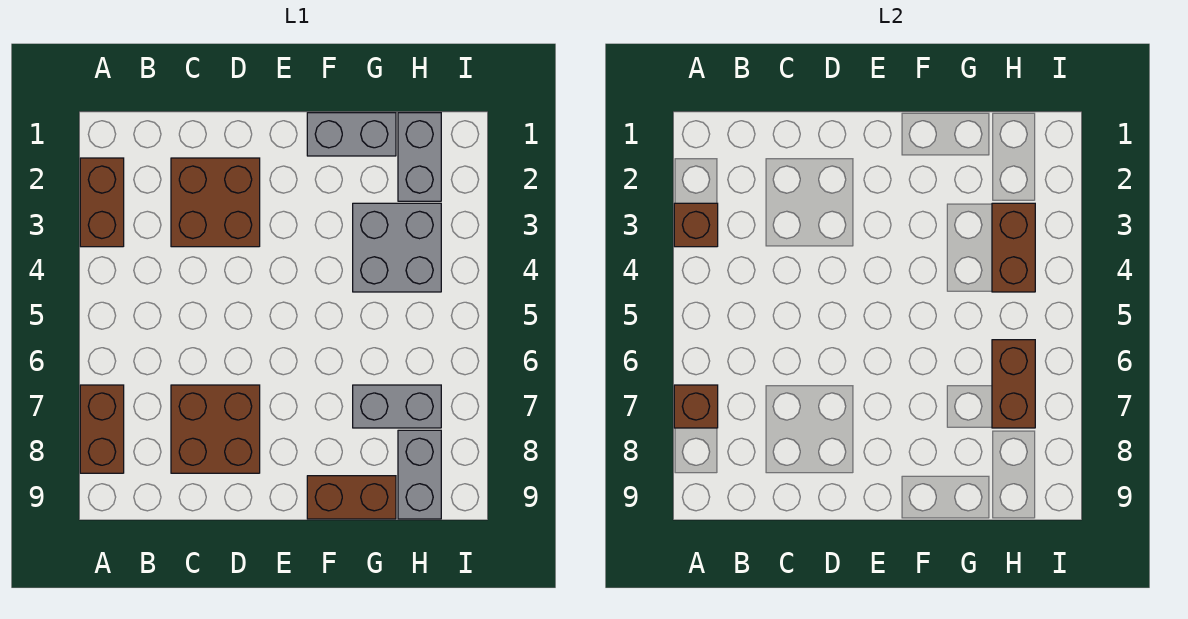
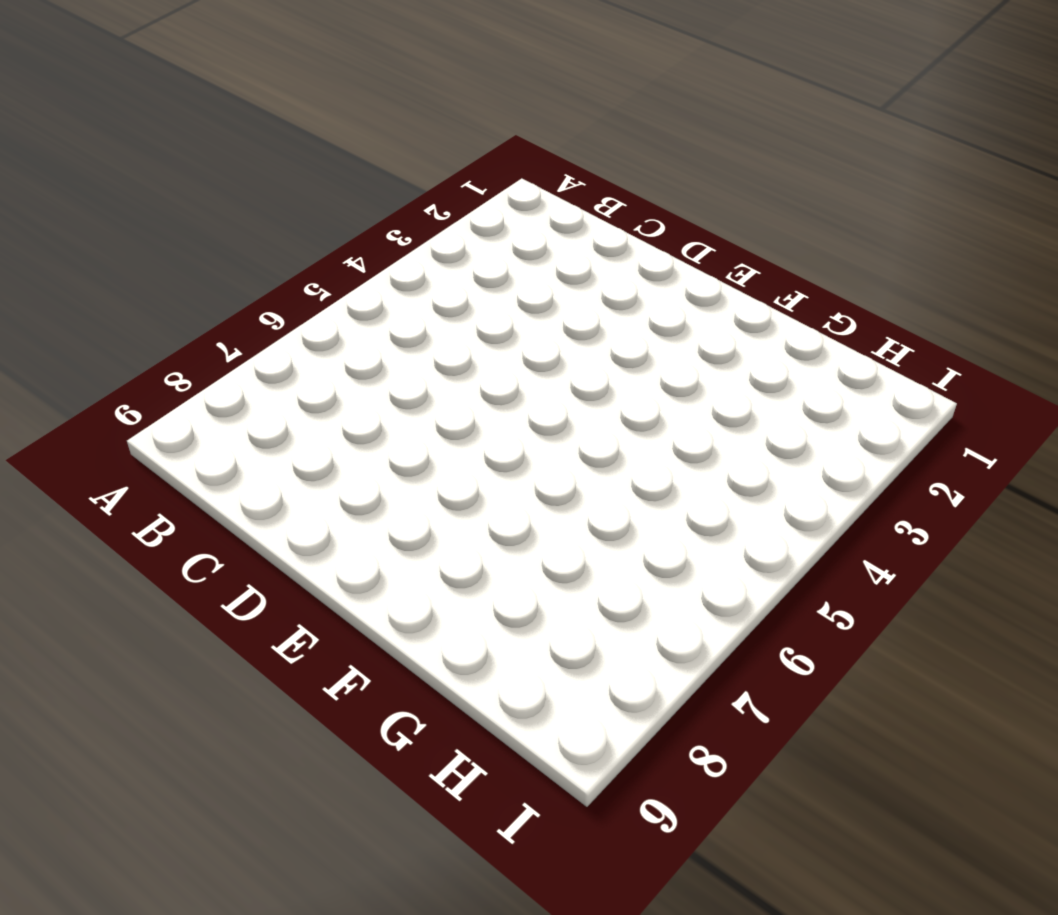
none -> brown brick A2:A3 level 1
none -> brown brick A7:A8 level 1
none -> brown brick C2:D3 level 1

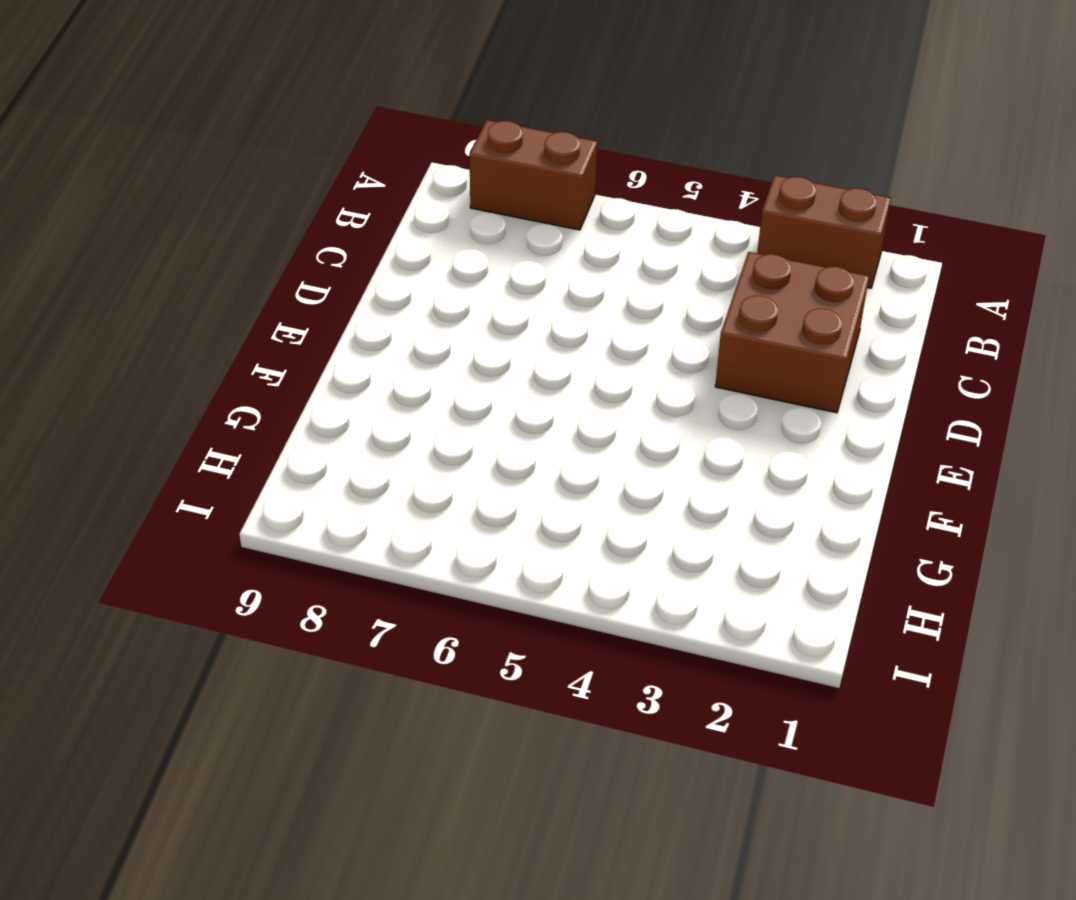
none -> brown brick C7:D8 level 1
none -> grey brick F1:G1 level 1
none -> brown brick F9:G9 level 1

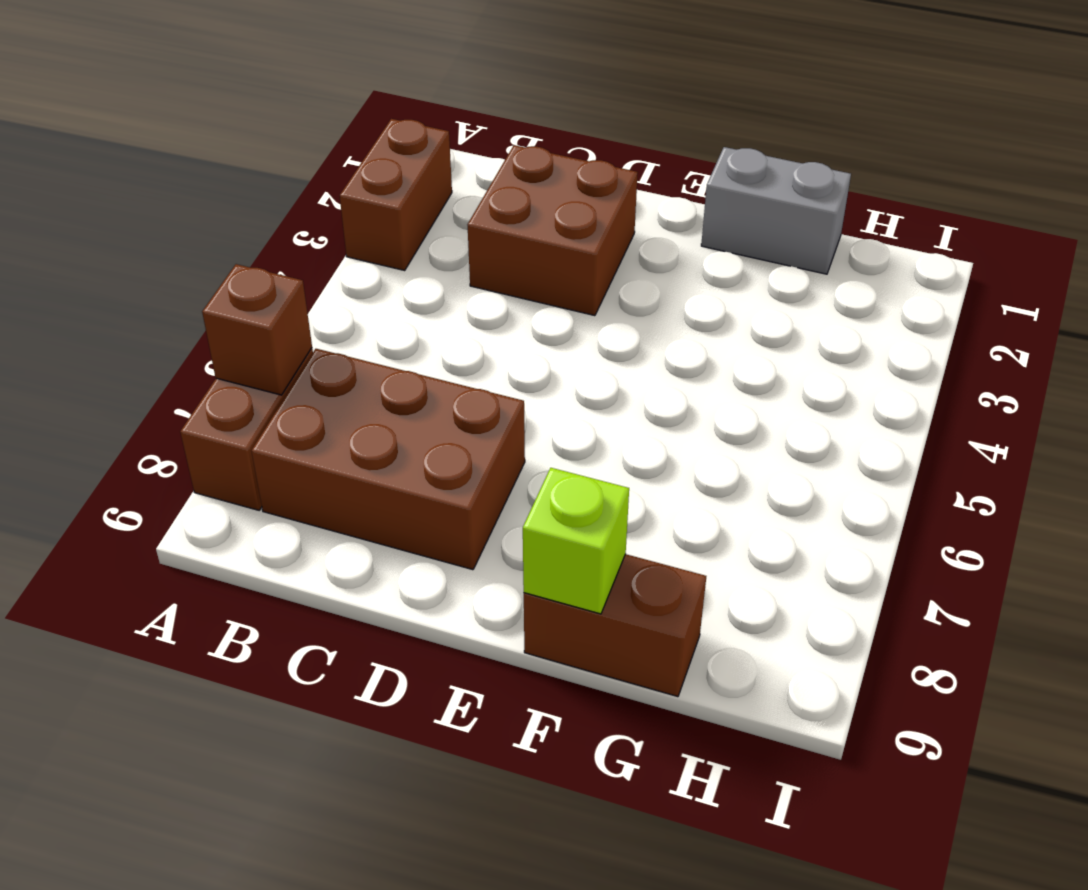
brown brick B7:D8 level 1 -> brown brick C7:D8 level 1
lime brick F9 level 2 -> none
none -> grey brick G3:H4 level 1
none -> grey brick G7:H7 level 1
none -> grey brick H1:H2 level 1

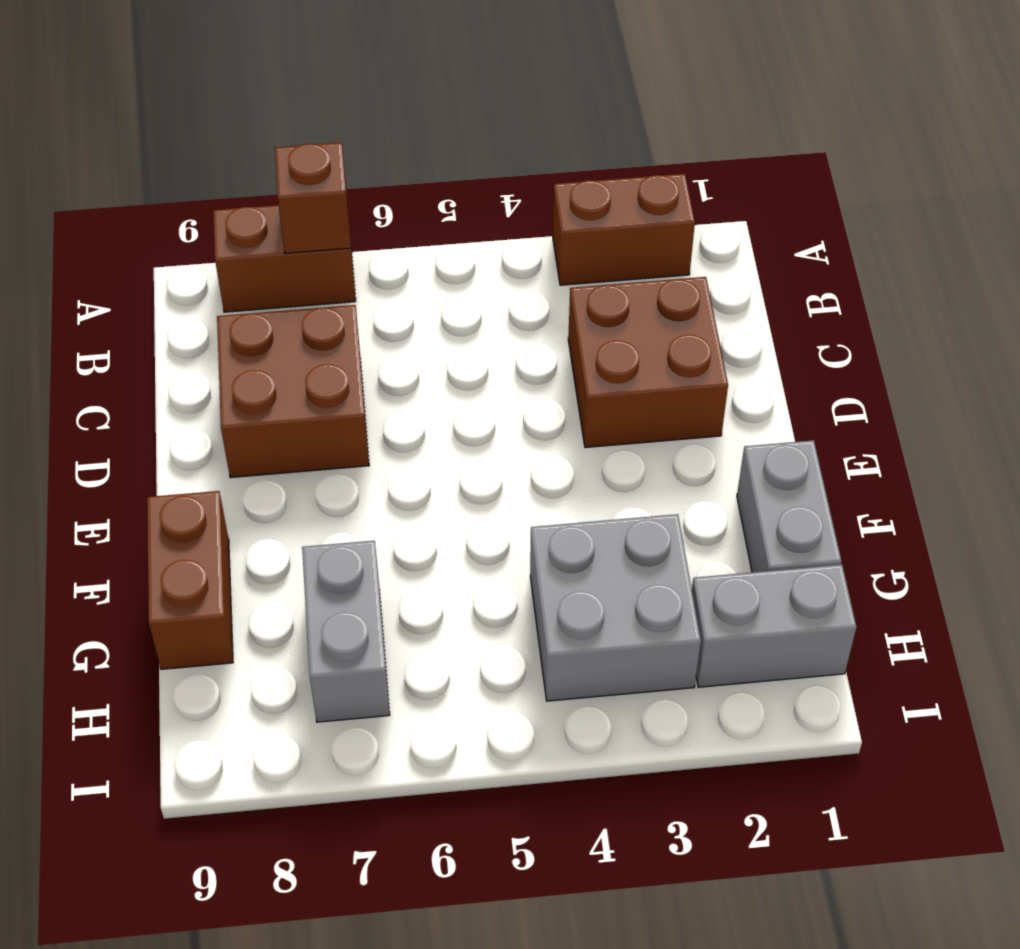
none -> grey brick H8:H9 level 1
none -> brown brick A3 level 2
none -> brown brick H3:H4 level 2

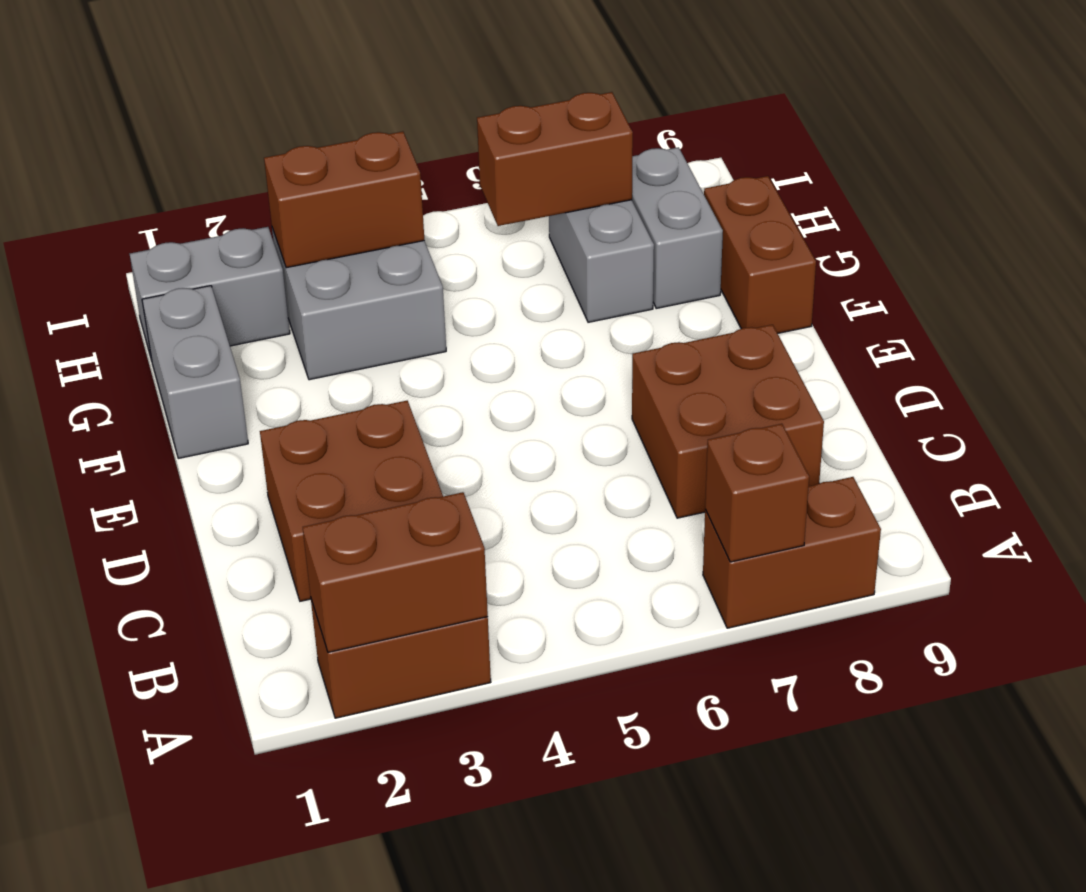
brown brick A2:A3 level 2 -> brown brick A3 level 2
grey brick G8:H8 level 1 -> grey brick H8:H9 level 1

